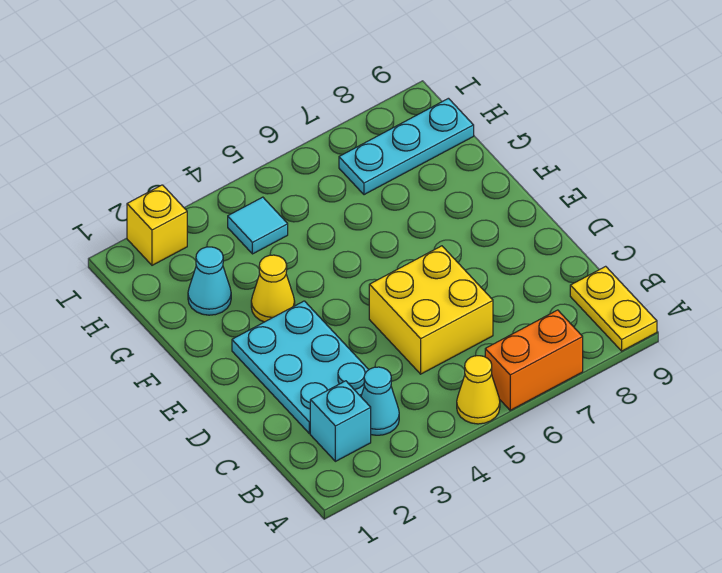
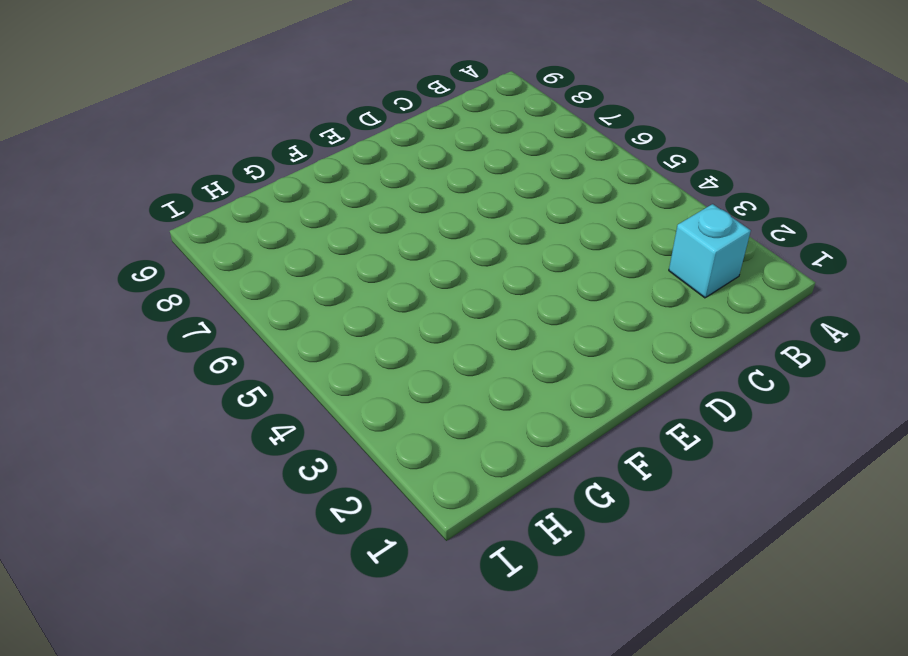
none -> yellow cone A5 level 1
none -> orange brick A6:A7 level 1
none -> yellow plate A9:B9 level 1

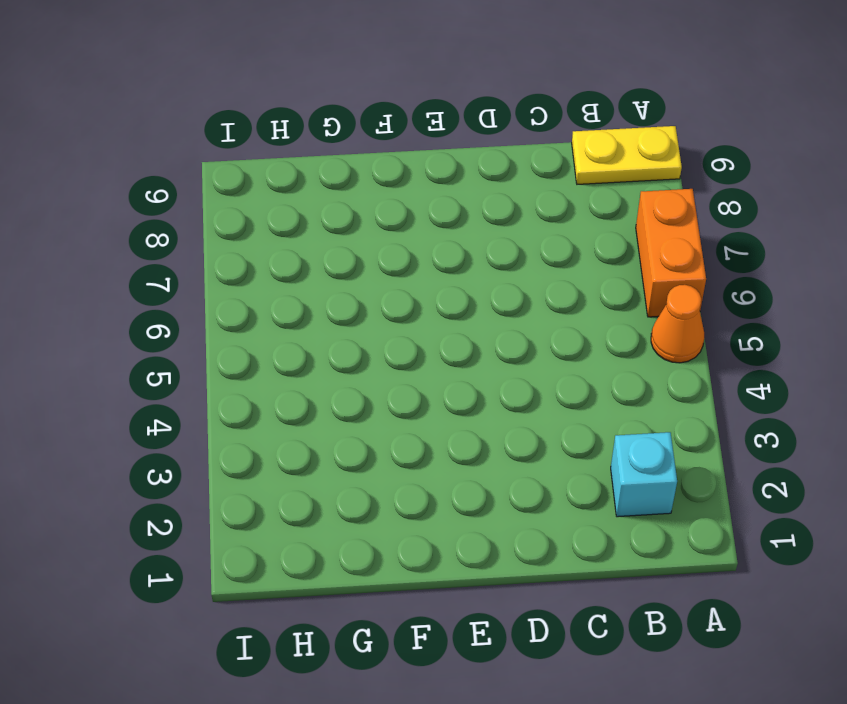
orange cone A5 level 1 -> yellow cone A5 level 1
none -> cyan cone B3 level 1
none -> cyan plate C2:E3 level 1
none -> yellow brick C5:D6 level 1

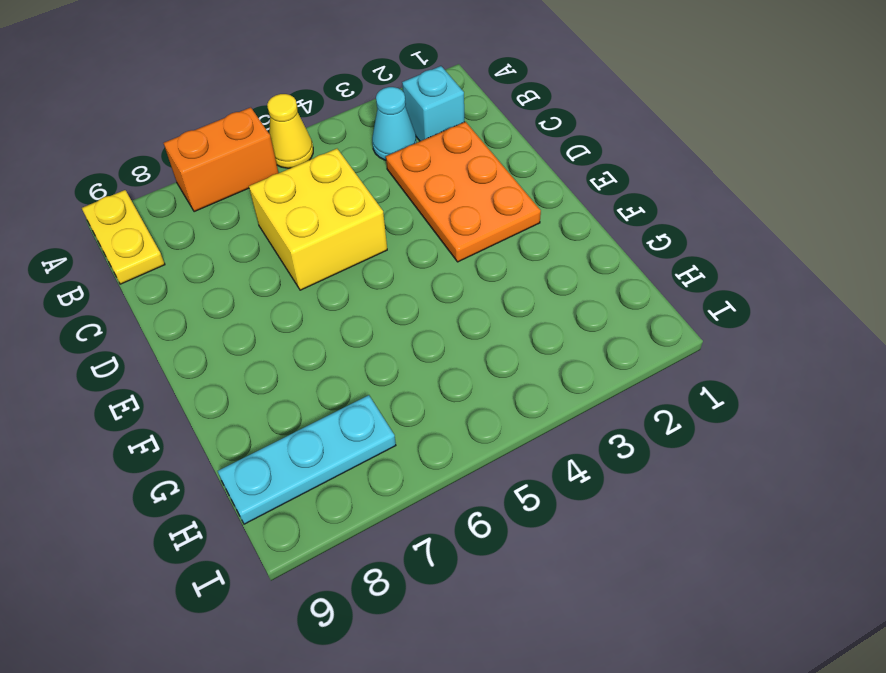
orange plate C2:E3 level 1 -> cyan plate C2:E3 level 1
none -> yellow cone F3 level 1
none -> cyan cone G2 level 1
none -> cyan tile H4 level 1

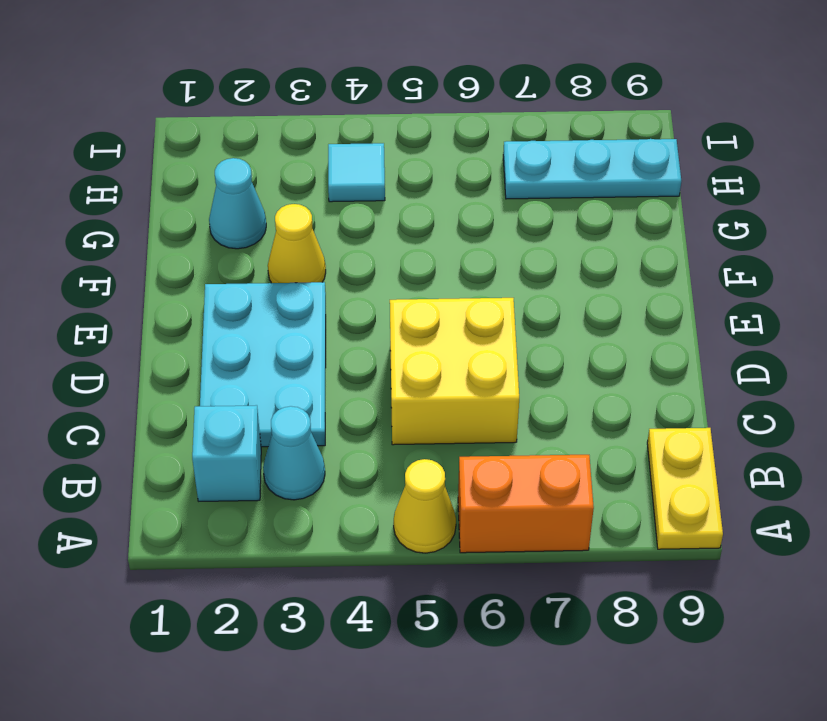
none -> yellow brick I2 level 1

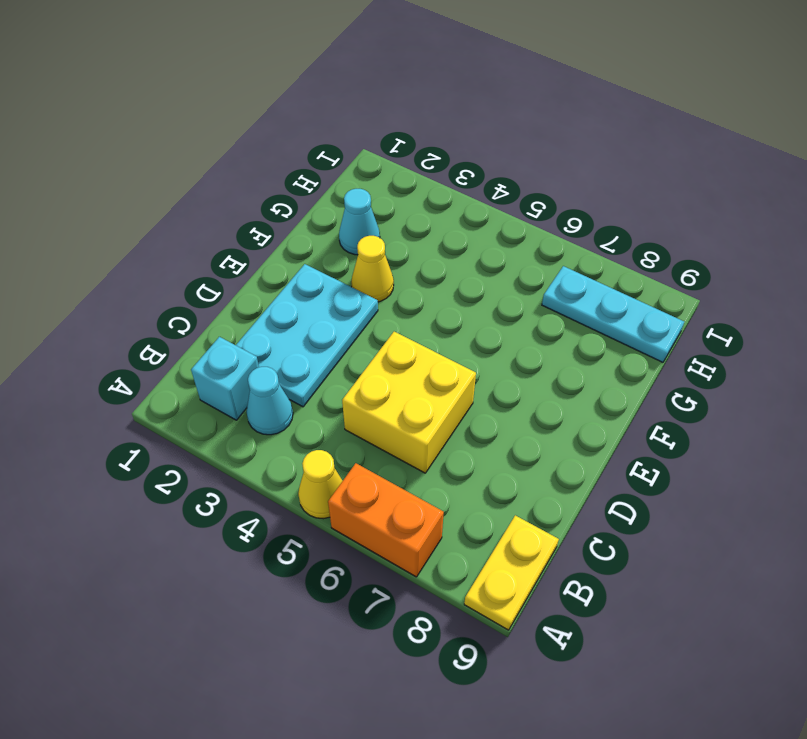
none -> cyan tile H4 level 1
none -> yellow brick I2 level 1

